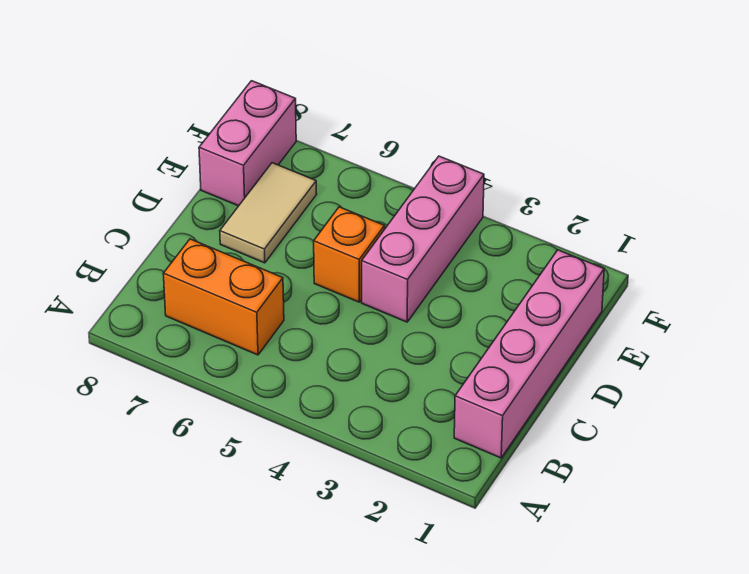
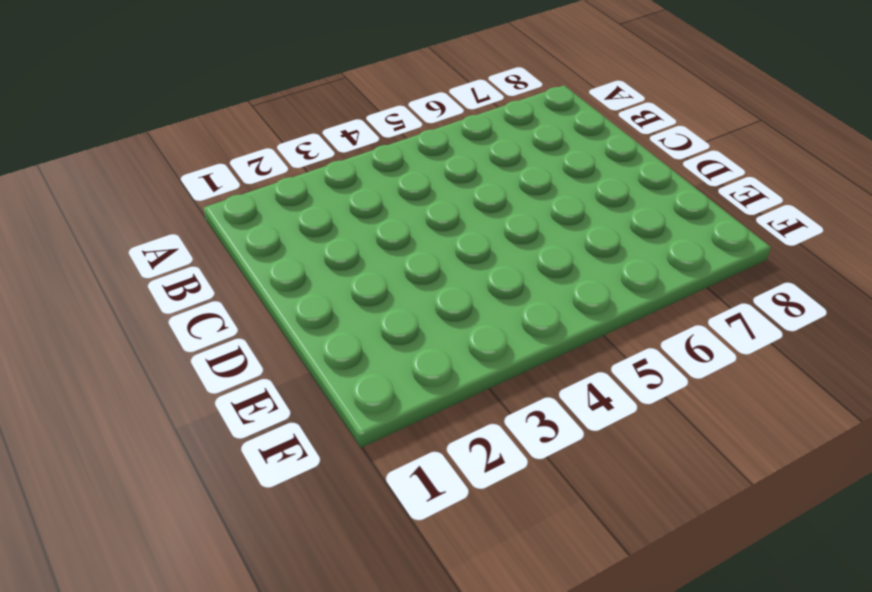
none -> pink brick B1:E1 level 1
none -> orange brick B6:B7 level 1

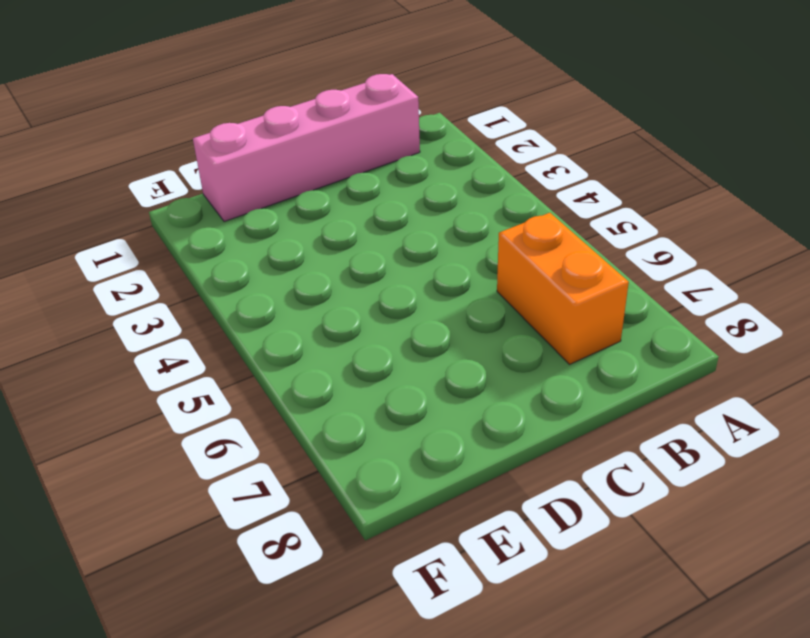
none -> pink brick D4:F4 level 1
none -> orange brick D5 level 1

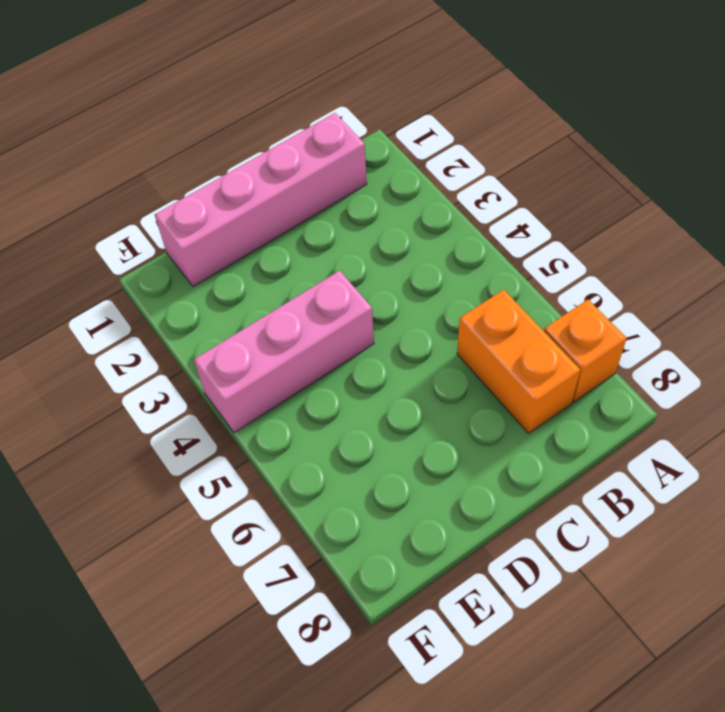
orange brick A7 level 1 -> orange brick D5 level 1
none -> tan tile D7:E7 level 1
none -> pink brick E8:F8 level 1

